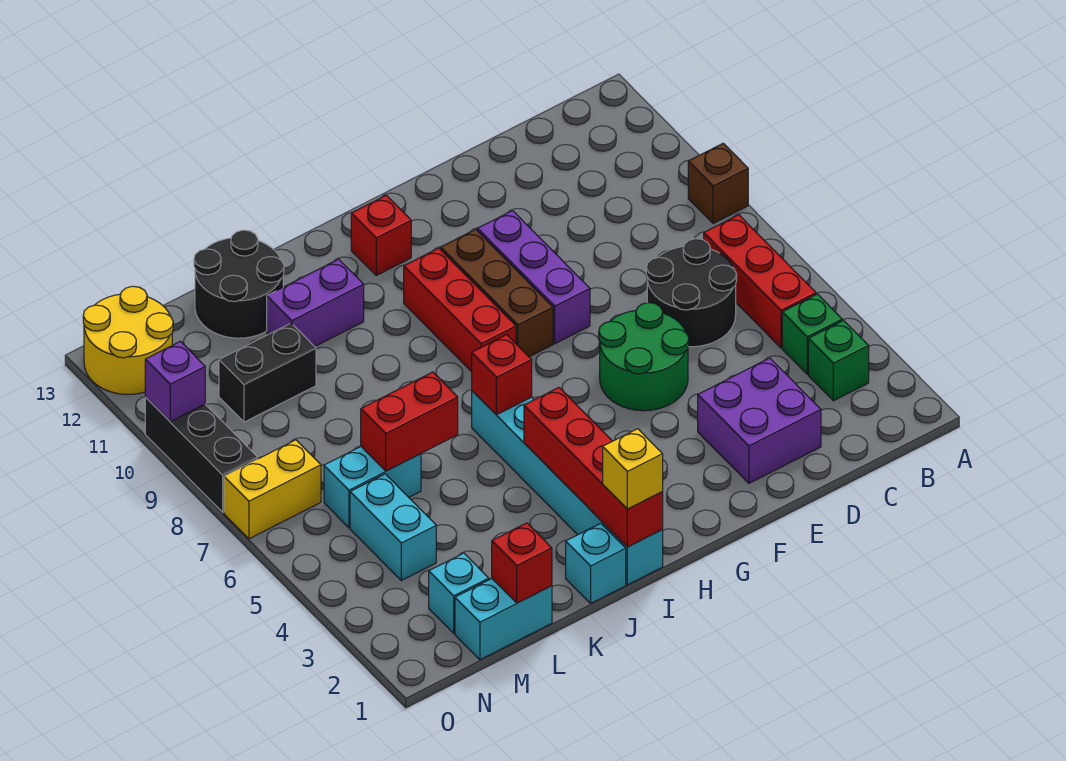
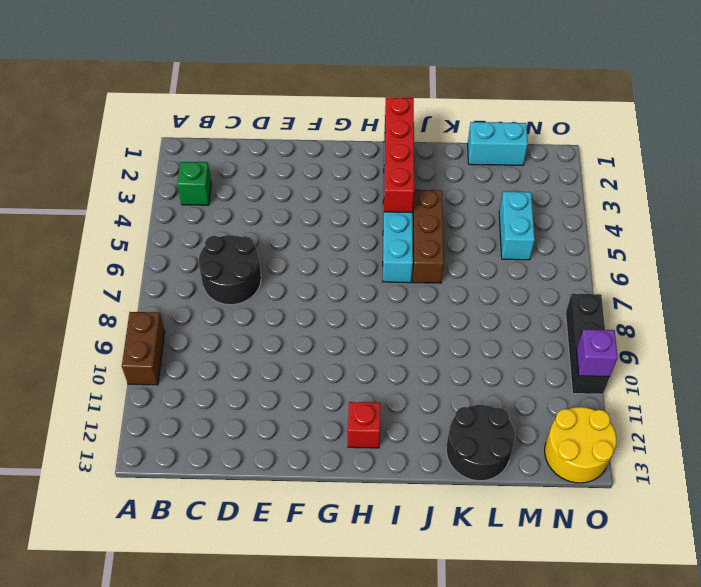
brown brick A9:A10 level 1 -> brown brick A9 level 1
brown brick J4:J6 level 1 -> brown brick G8:G10 level 1
none -> green brick B4 level 1
none -> red brick B5:B7 level 1
none -> purple brick D2:E3 level 1

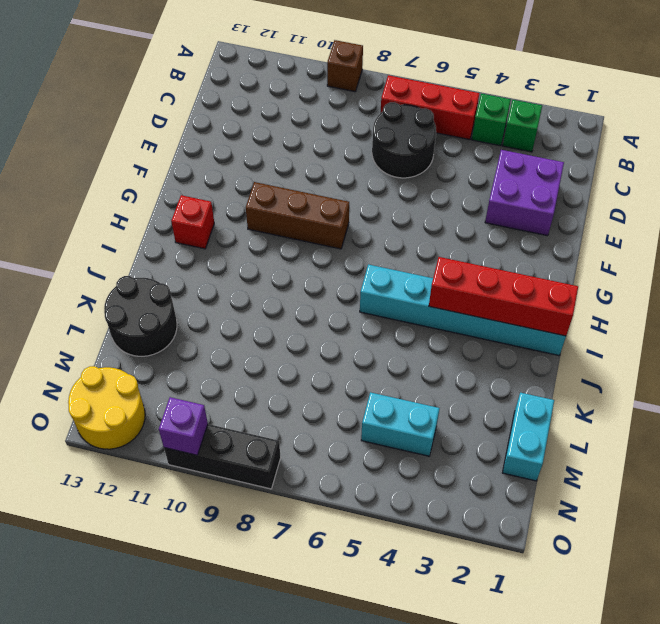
none -> green round brick E5:F6 level 1
none -> purple brick F8:F10 level 1
none -> red brick H8:H10 level 1

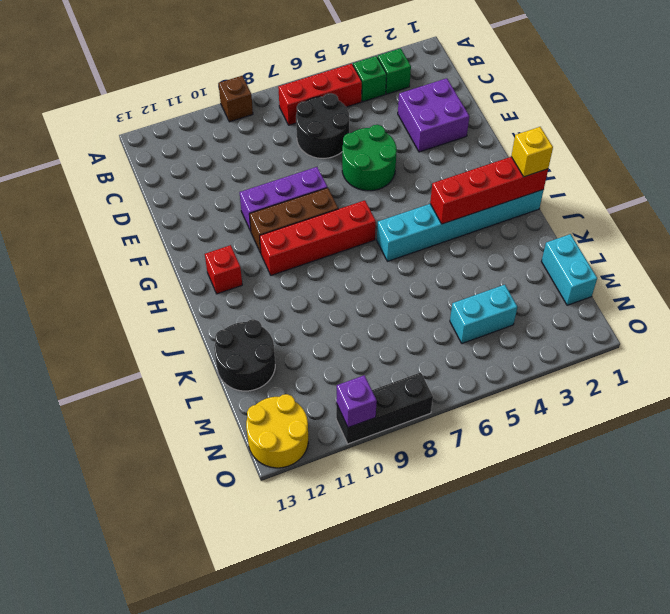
red brick H7:H10 level 1 -> red brick H8:H10 level 1
none -> cyan brick J1 level 1
none -> purple brick J11:K11 level 1
none -> cyan brick L6:M6 level 1

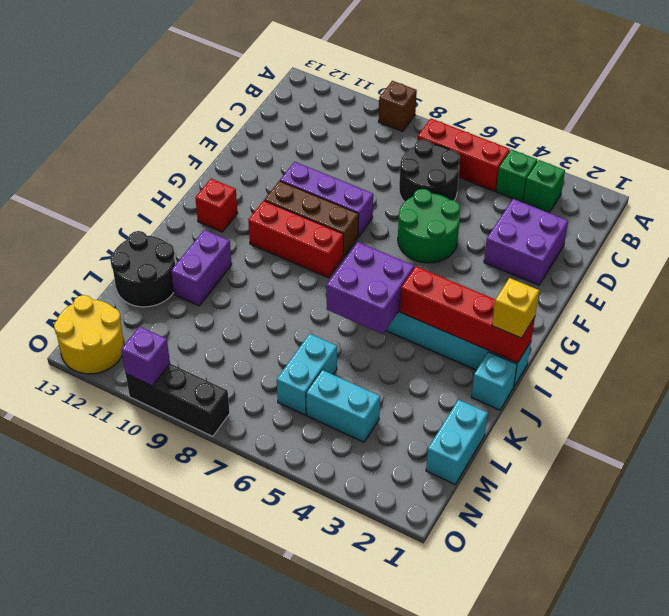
purple brick I5:J6 level 2 -> red brick I6 level 2
none -> black brick L10:M10 level 1
none -> cyan brick M2 level 1
none -> yellow brick N7:O7 level 1

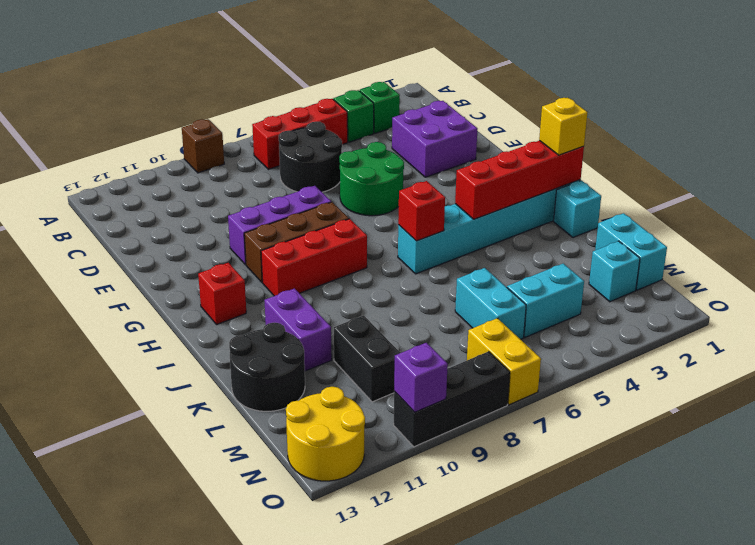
none -> red brick K6:L6 level 2
none -> red brick L1 level 2

